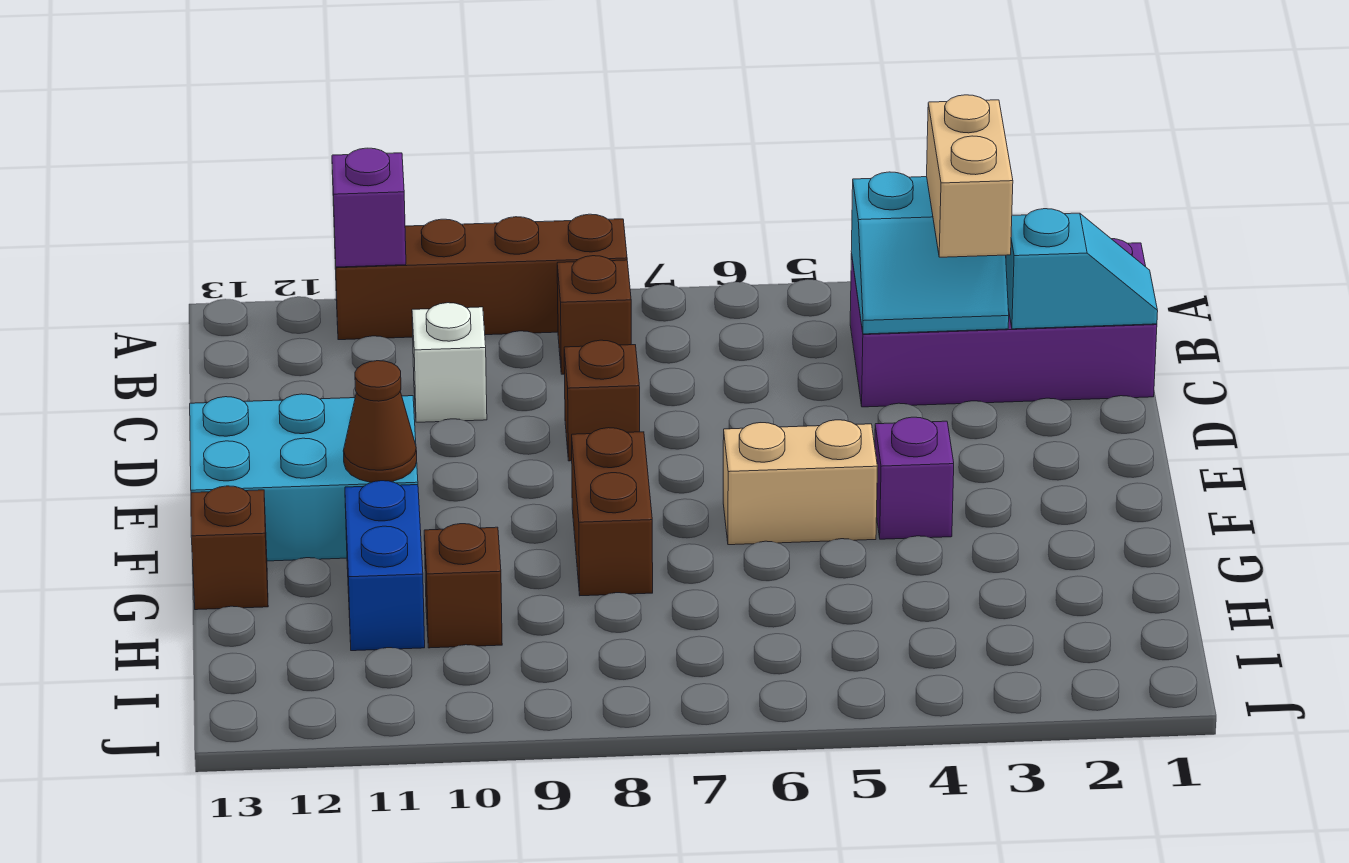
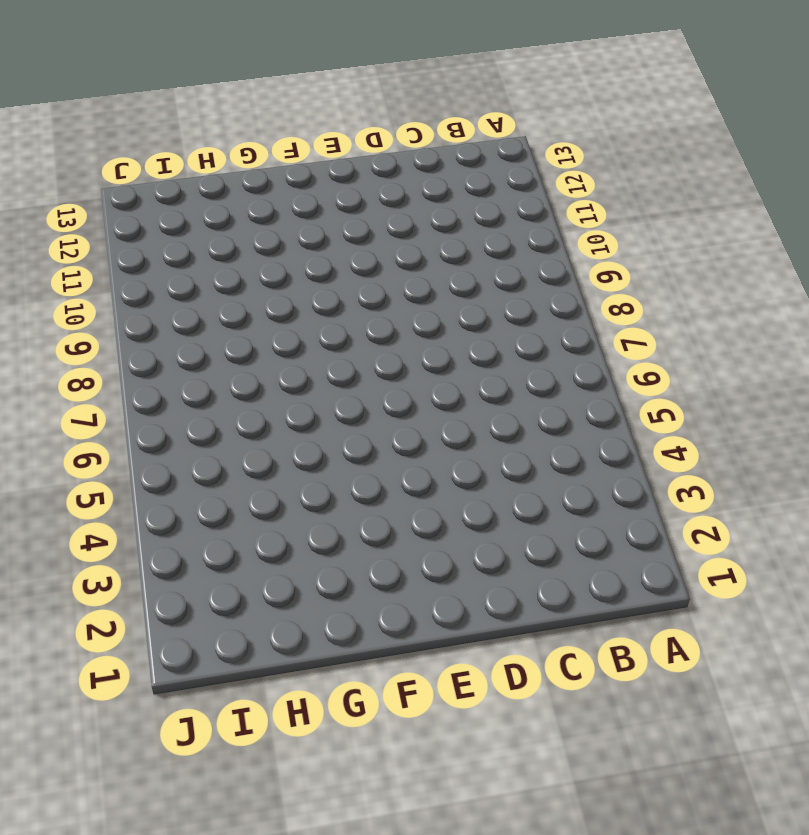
none -> brown brick A8:A11 level 1
none -> purple brick B1:C4 level 1
none -> brown brick B8 level 1

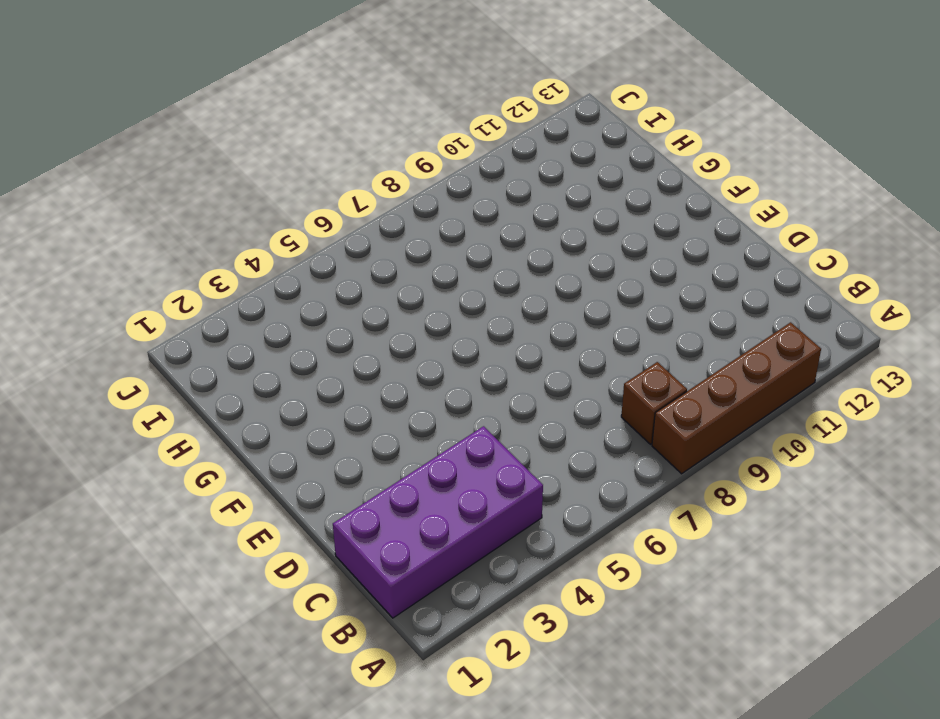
none -> white brick C10 level 1
none -> brown brick D8 level 1
none -> cyan brick E11:F13 level 1

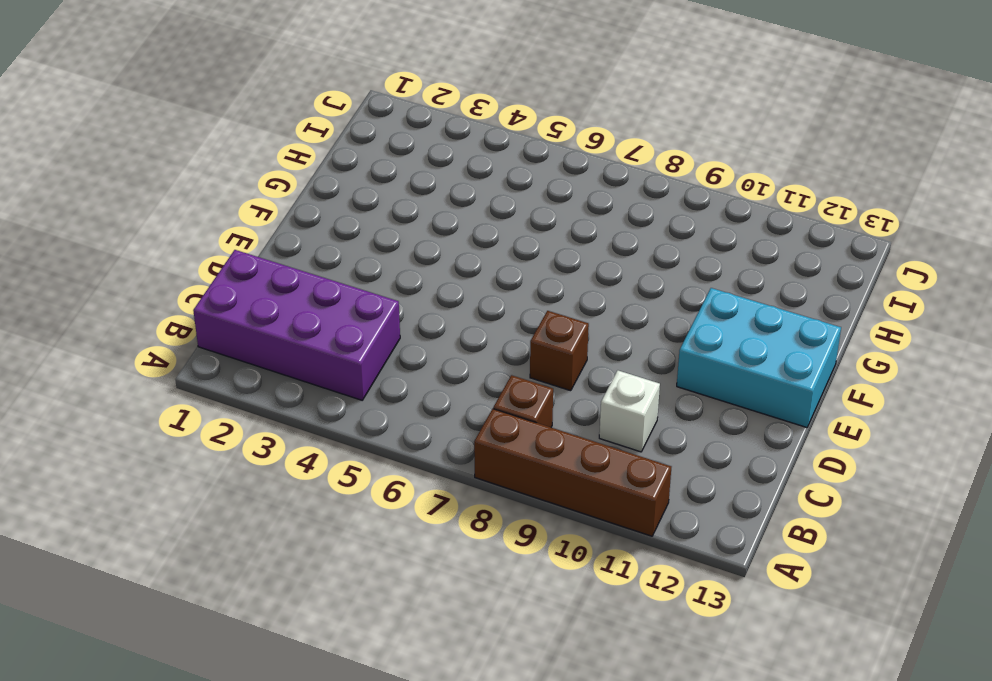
none -> purple brick F4 level 1
none -> tan brick F5:F6 level 1
none -> brown brick F8:G8 level 1

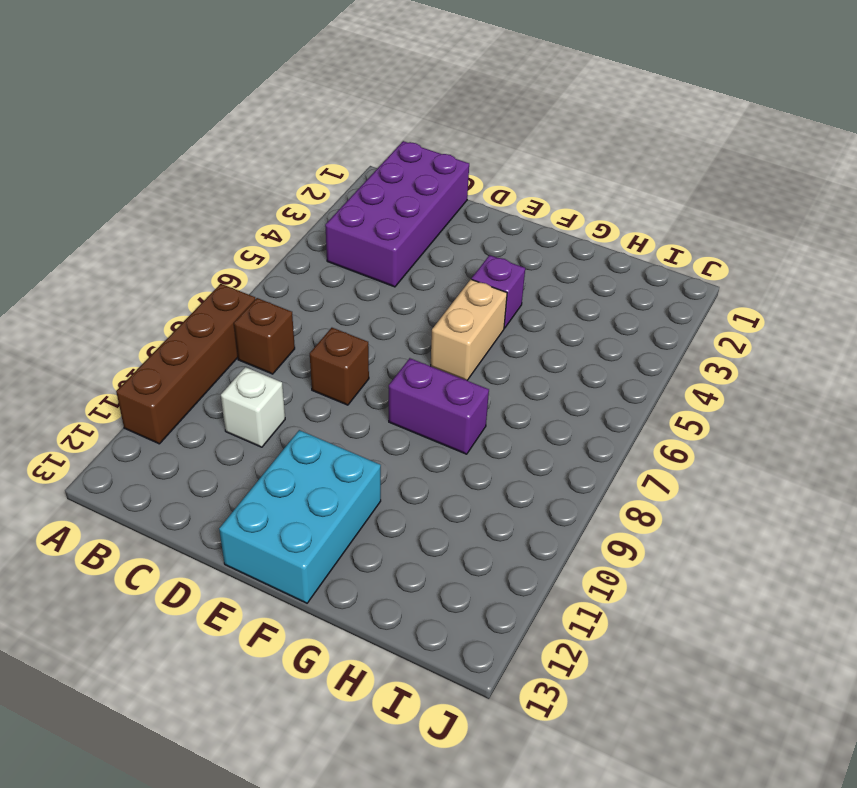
purple brick F8:G8 level 1 -> brown brick F8:G8 level 1
none -> blue brick G11:H11 level 1
none -> brown brick G13 level 1
none -> brown brick H10 level 1

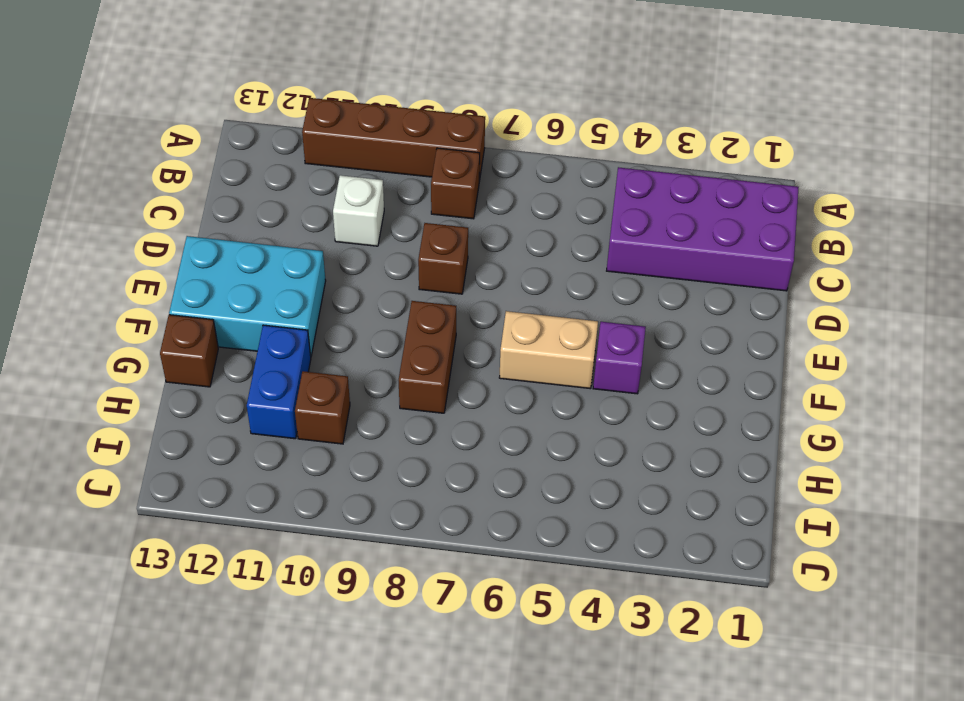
none -> purple brick A11 level 2
none -> cyan slope B3:C4 level 2 top B
none -> cyan slope C1:C2 level 2 top 2

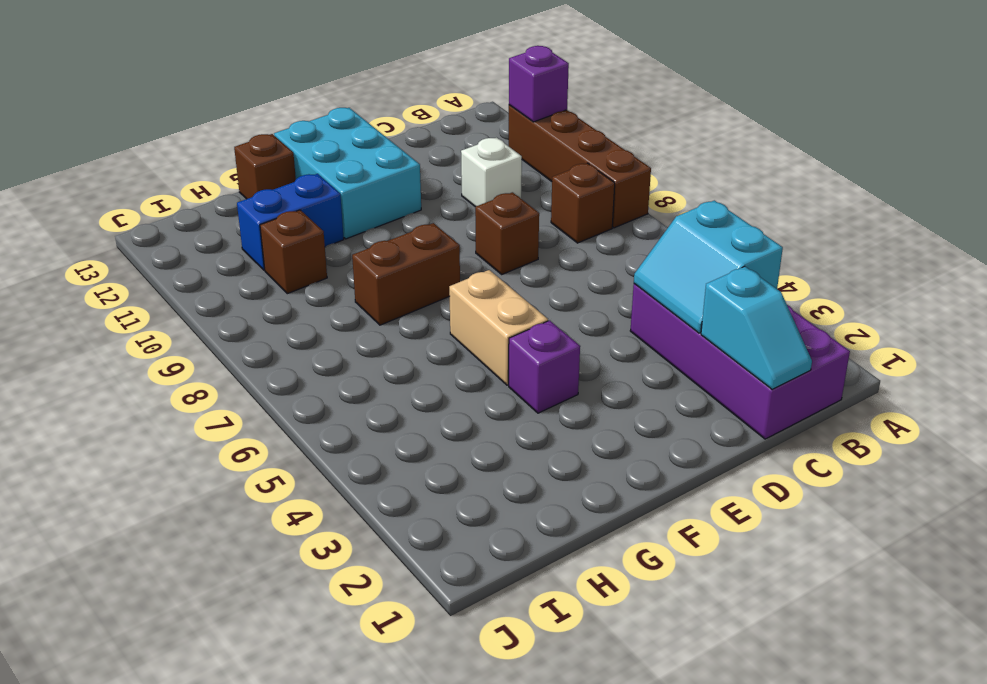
none -> brown cone F11 level 2
none -> tan brick B3:C3 level 3

